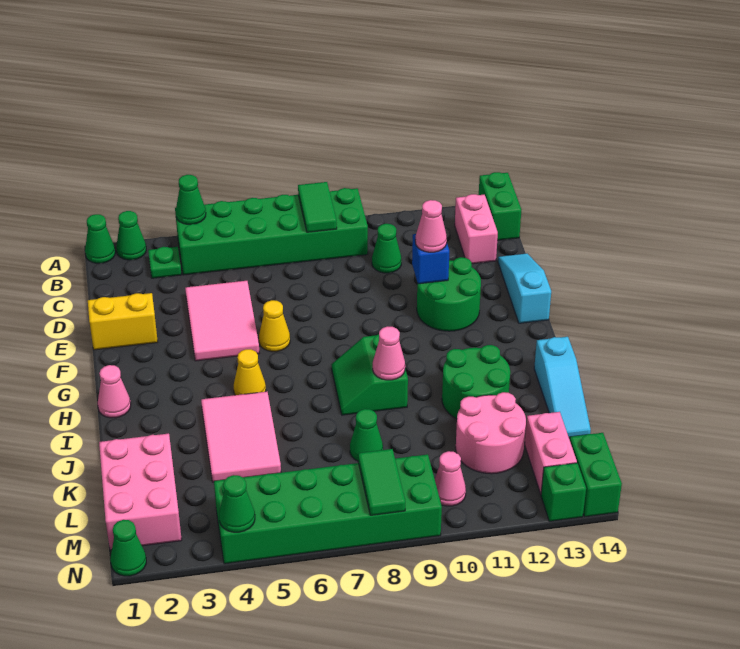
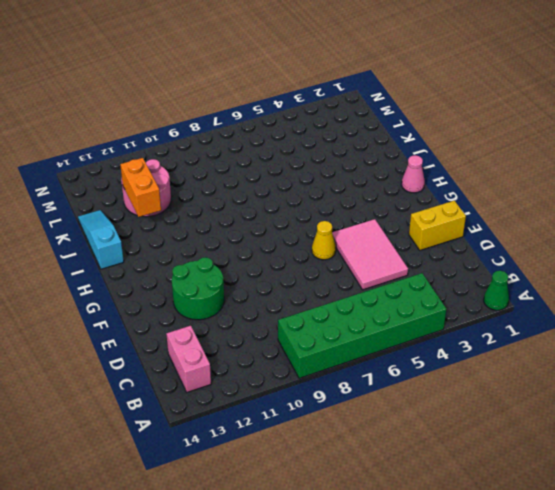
orange brick J12:K12 level 2 -> none
none -> green cone A2 level 1
none -> green brick A14:B14 level 1
none -> green plate B3 level 1
none -> green cone C10 level 1

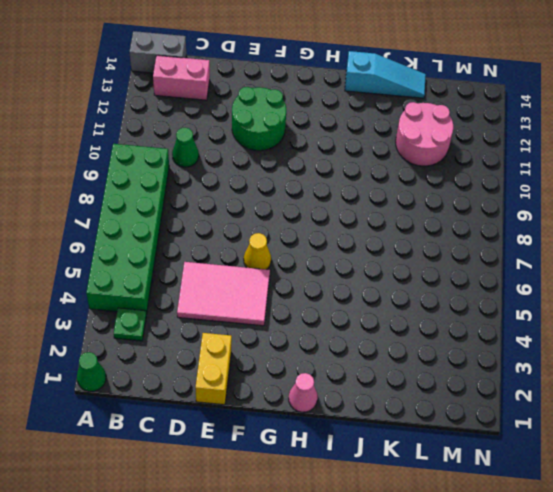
grey brick A14:B14 level 1 -> green brick A14:B14 level 1
none -> green cone A2 level 1
none -> cyan slope D14:F14 level 1 top F
none -> yellow cone H5 level 1
none -> green slope H8:I9 level 1 top 9

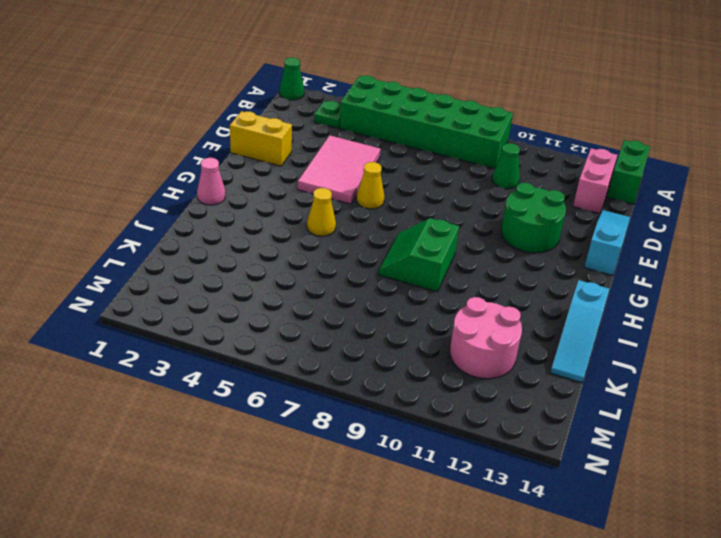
none -> green cone A2 level 1
none -> pink tile I4:K5 level 1
none -> green round brick I11:J12 level 1
none -> pink brick K1:M2 level 1

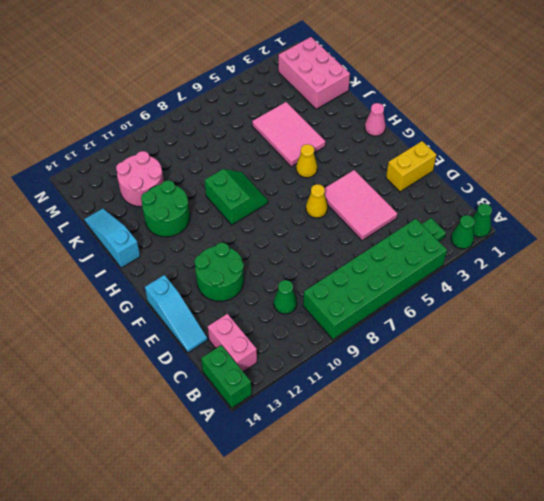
none -> green cone K8 level 1
none -> pink brick L13:M13 level 1
none -> green brick M4:N9 level 1
none -> pink cone M10 level 1

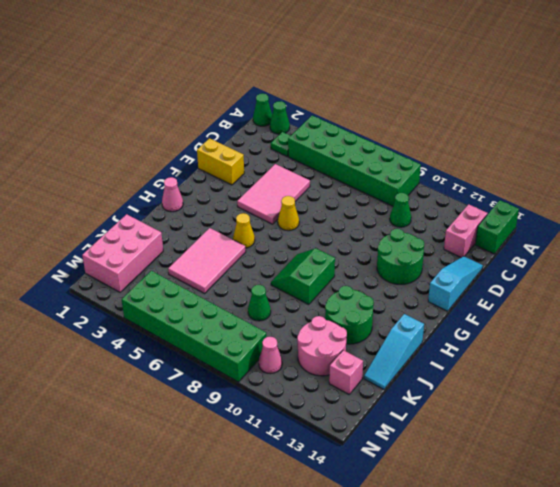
pink brick L13 level 1 -> pink brick L13:M13 level 1
none -> green brick M14:N14 level 1
none -> green cone N1 level 1
none -> green brick N13 level 1
none -> green cone A4 level 2

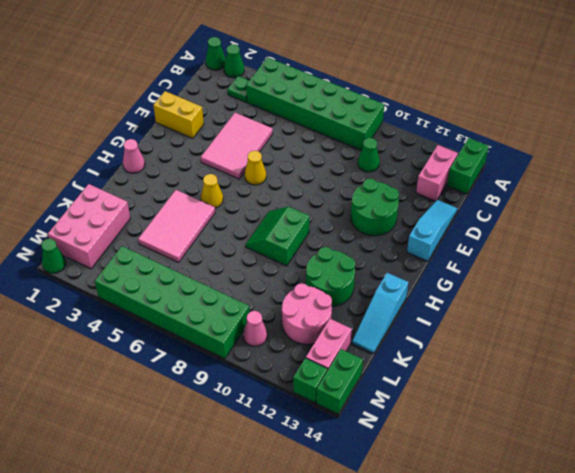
none -> green cone K8 level 1
none -> green cone A4 level 2
none -> green tile A8:B8 level 2
none -> blue brick E11 level 2

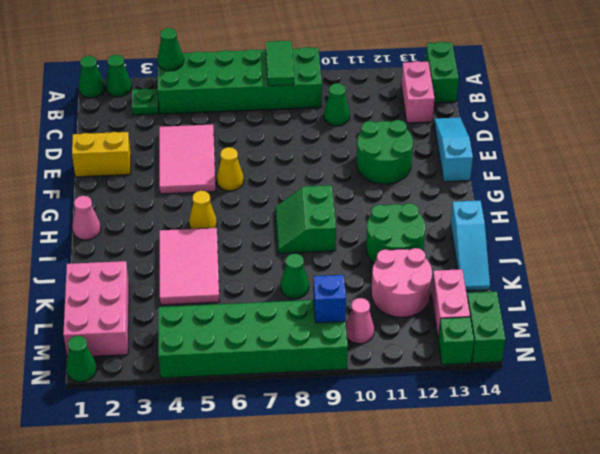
blue brick M9 level 2 -> blue brick E11 level 2
none -> pink cone I9 level 2
none -> green tile M8:N8 level 2
none -> green cone N4 level 2
none -> pink cone E11 level 3

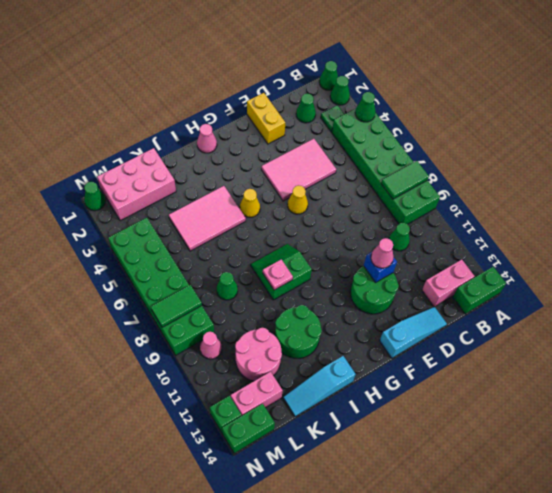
green cone C2 level 1 -> green cone N4 level 2
pink plate I9 level 2 -> pink cone I9 level 2

